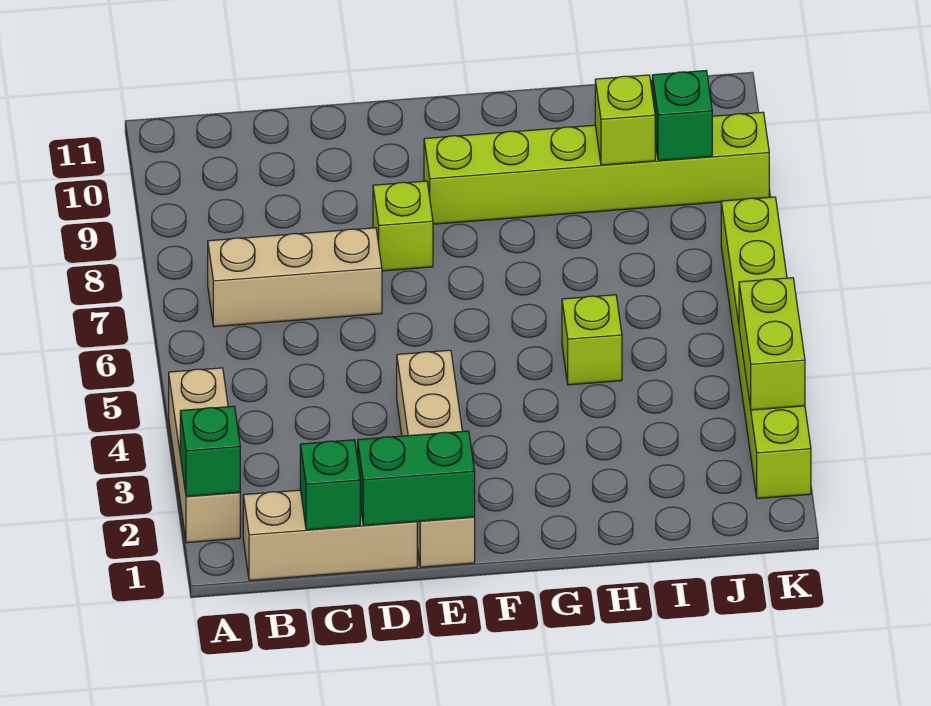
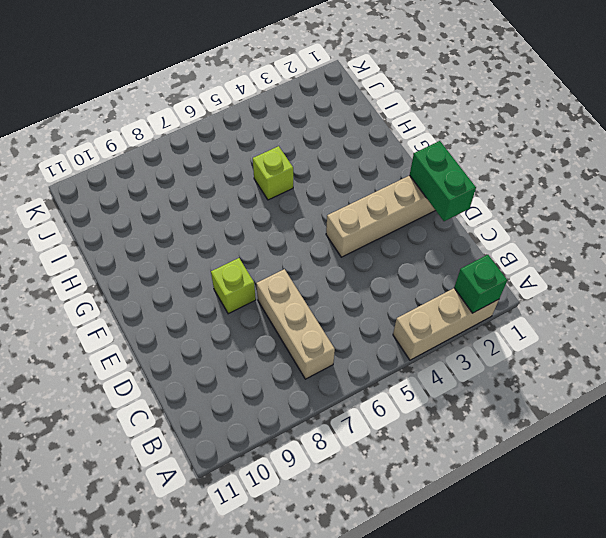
none -> tan brick B1:D1 level 1
none -> lime brick F9:K9 level 1
none -> lime brick K2:K7 level 1

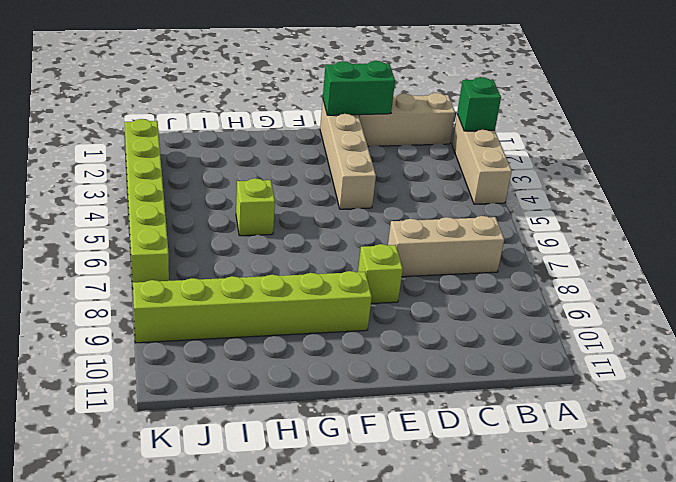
none -> green brick C1 level 2
none -> lime brick I9 level 2
none -> green brick J9 level 2

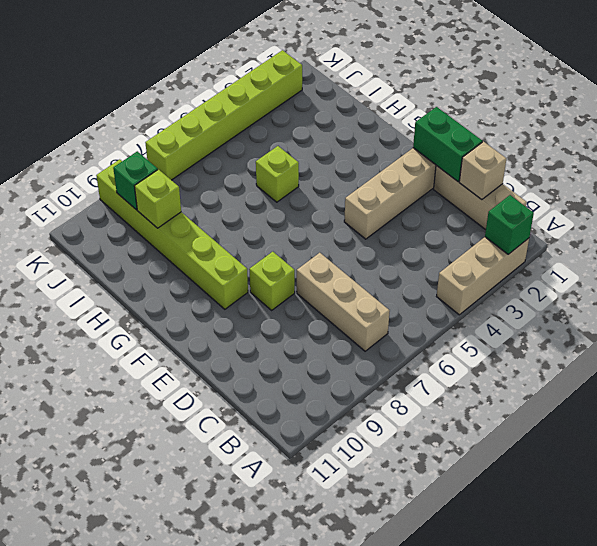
tan brick C1 level 2 -> green brick C1 level 2
none -> lime brick K3:K4 level 2

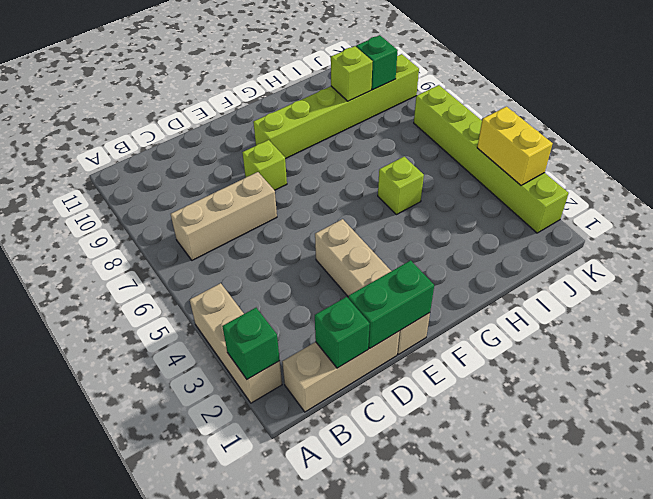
yellow brick K3:K4 level 2 -> lime brick K3:K4 level 2

